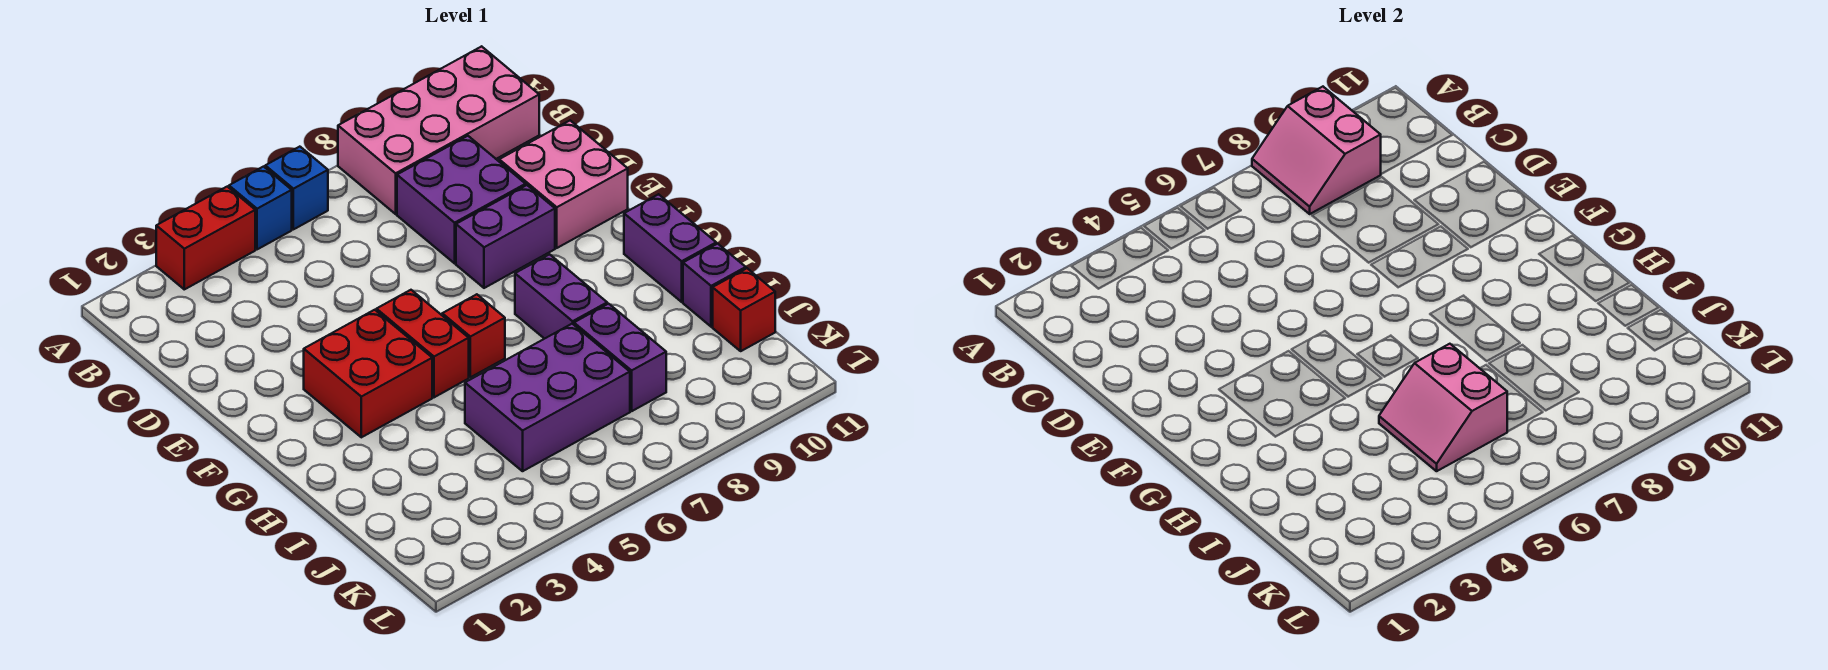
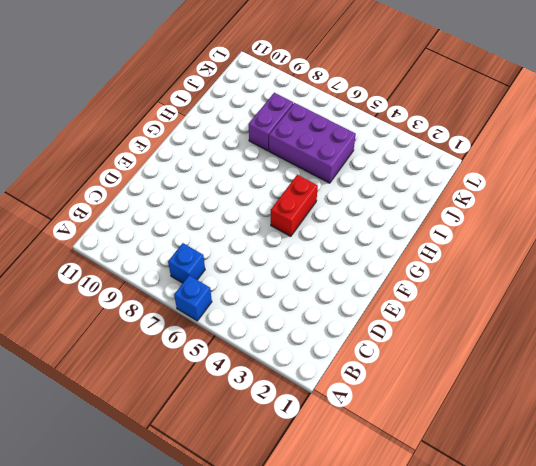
blue brick B7 level 1 -> blue brick A5 level 1
none -> red brick A3:A4 level 1
none -> pink brick A8:B11 level 1
none -> purple brick C8:D9 level 1

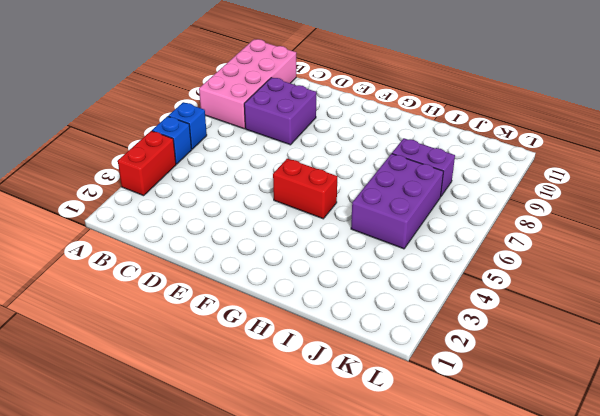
none -> pink brick D10:E11 level 1
none -> purple brick E8:E9 level 1
none -> red brick F3:G4 level 1

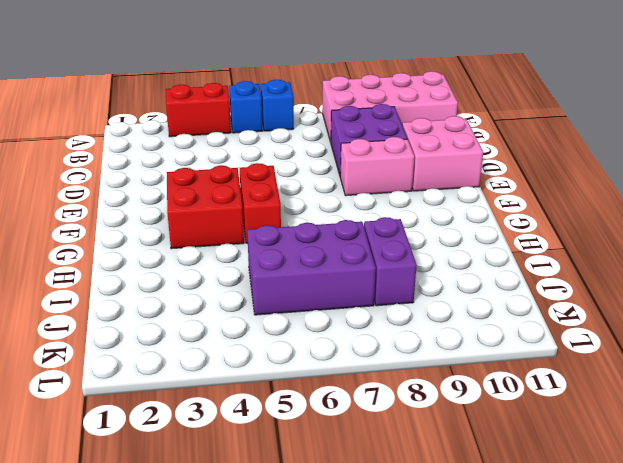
pink brick E8:E9 level 1 -> purple brick E8:E9 level 1
none -> red brick G6 level 1
none -> purple brick G8:H8 level 1
none -> purple brick G11:H11 level 1

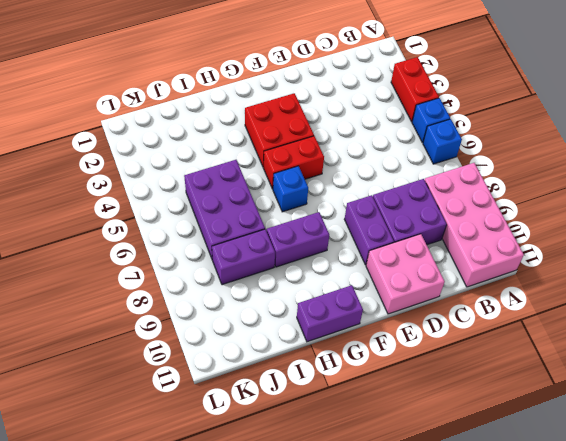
blue brick G6 level 1 -> red brick G6 level 1
none -> purple brick I11 level 1
none -> red brick J11 level 1
none -> pink slope A8:B9 level 2 top 9

